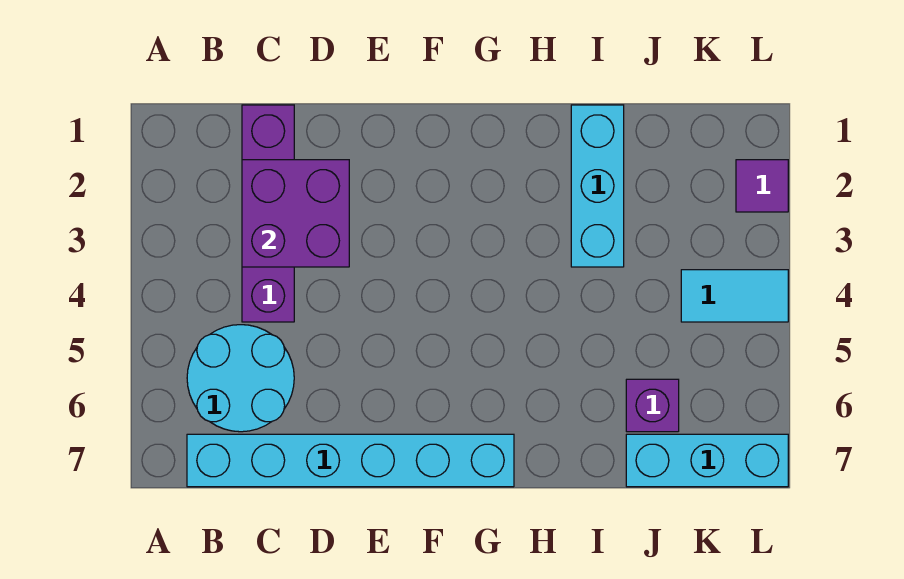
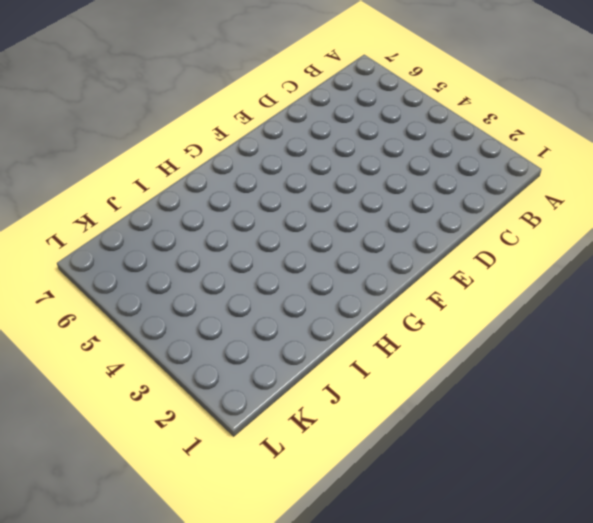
none -> cyan round brick B5:C6 level 1
none -> cyan brick B7:G7 level 1

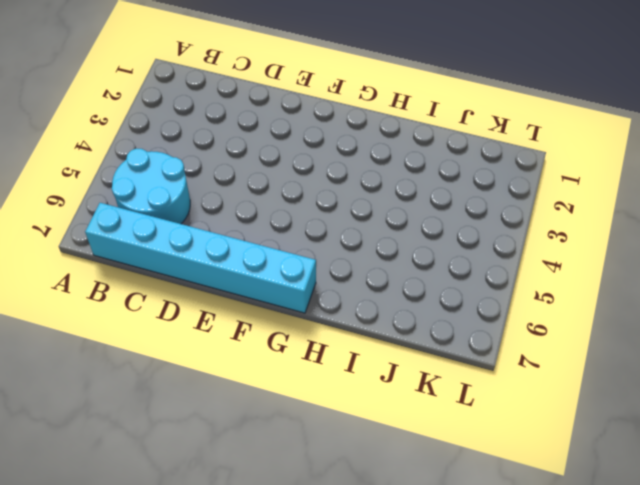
none -> purple brick C1:C4 level 1
none -> cyan brick I1:I3 level 1

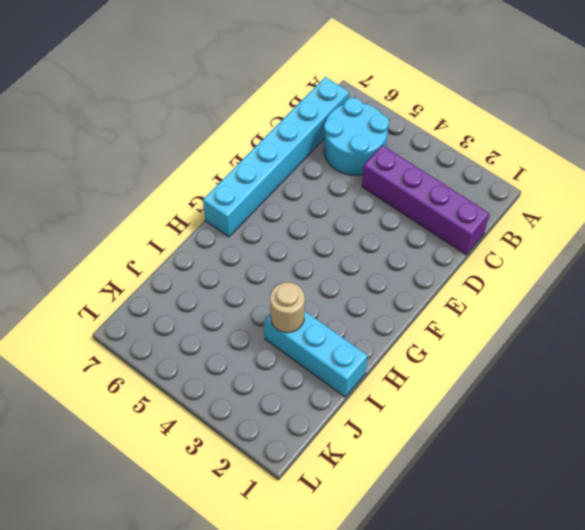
tan round brick I3 level 2 -> none
none -> purple brick J6 level 1
none -> cyan brick J7:L7 level 1

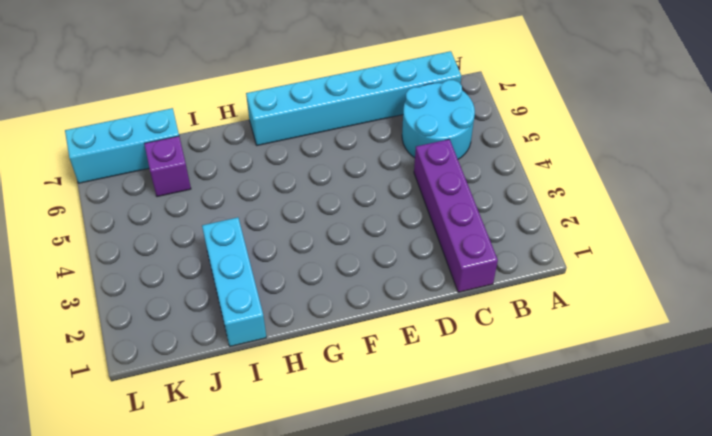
none -> cyan tile K4:L4 level 1
none -> purple tile L2 level 1

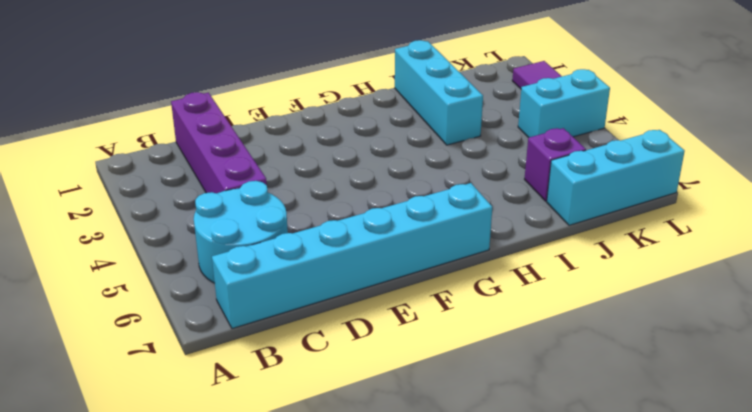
cyan brick K4:L4 level 1 -> cyan tile K4:L4 level 1
none -> purple brick C2:D3 level 2

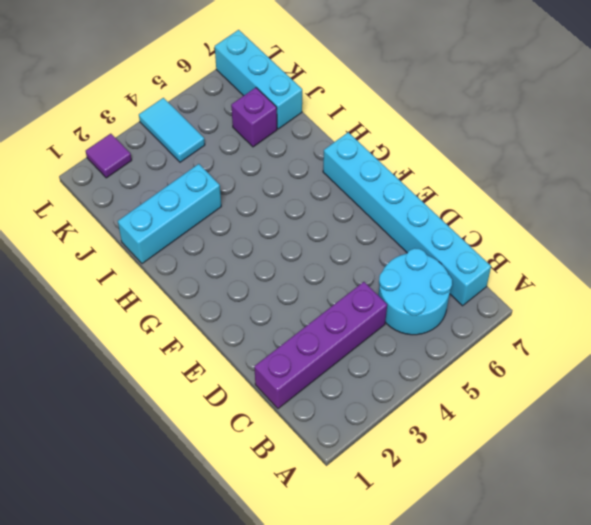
none -> purple brick C2:D3 level 2

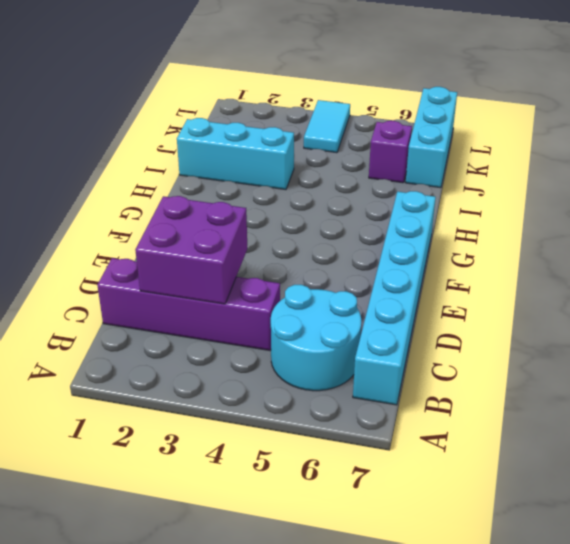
none -> purple tile L2 level 1

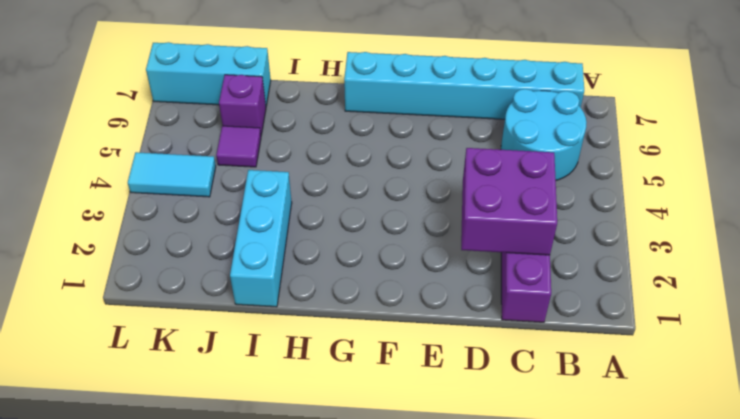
purple tile J5 level 1 -> purple tile L2 level 1

